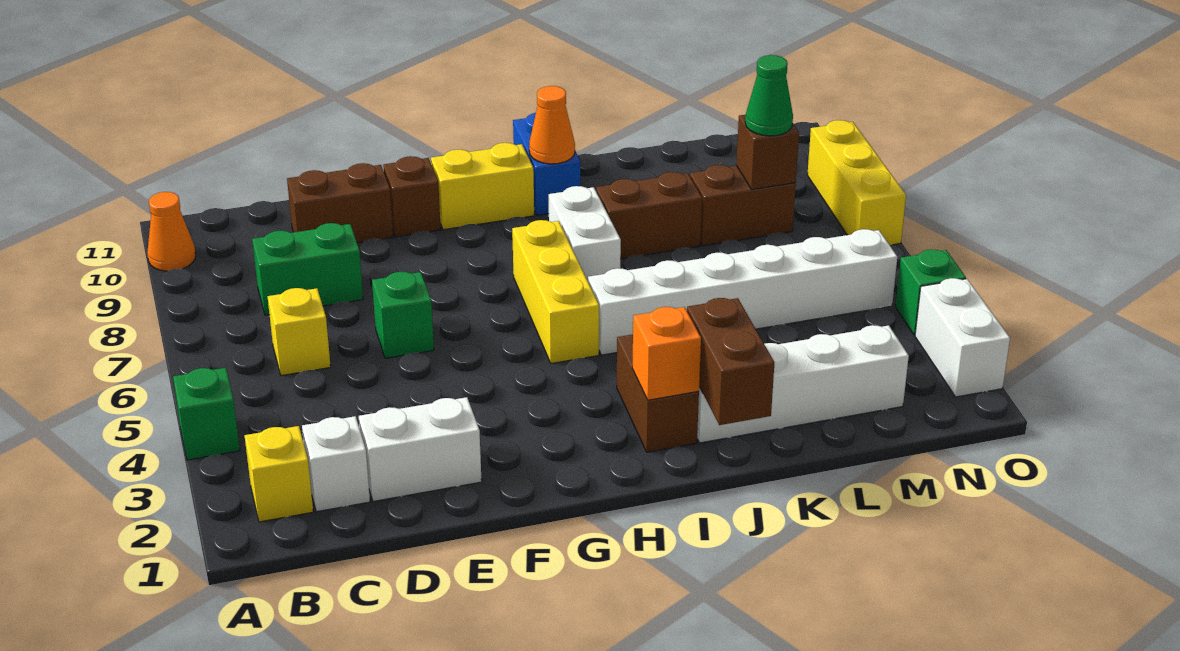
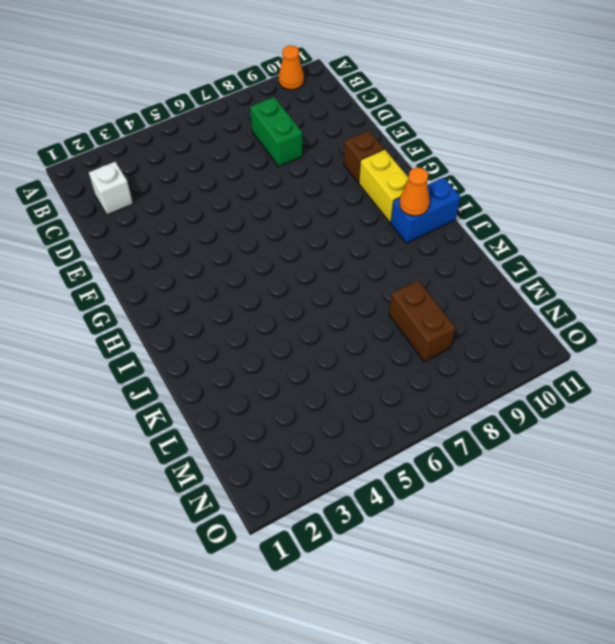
none -> green brick A4 level 1
none -> yellow brick B2 level 1
none -> yellow brick C6 level 1

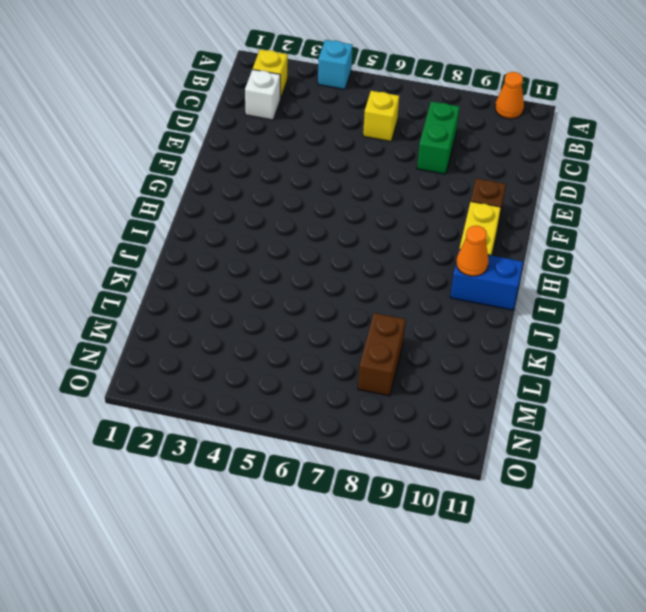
cyan brick A4 level 1 -> green brick A4 level 1
none -> white brick D2:E2 level 1
none -> brown brick D10:E10 level 1
none -> green brick E6 level 1

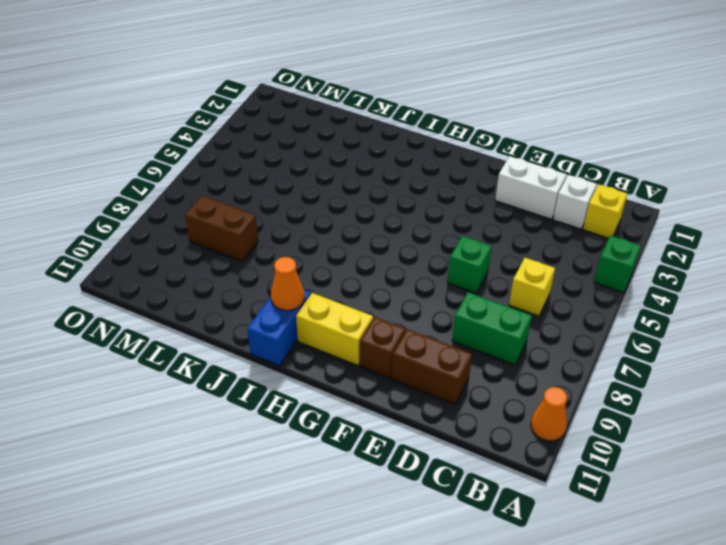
none -> yellow brick H5:H7 level 1
none -> brown brick I2:I3 level 1
none -> white brick I5:N5 level 1

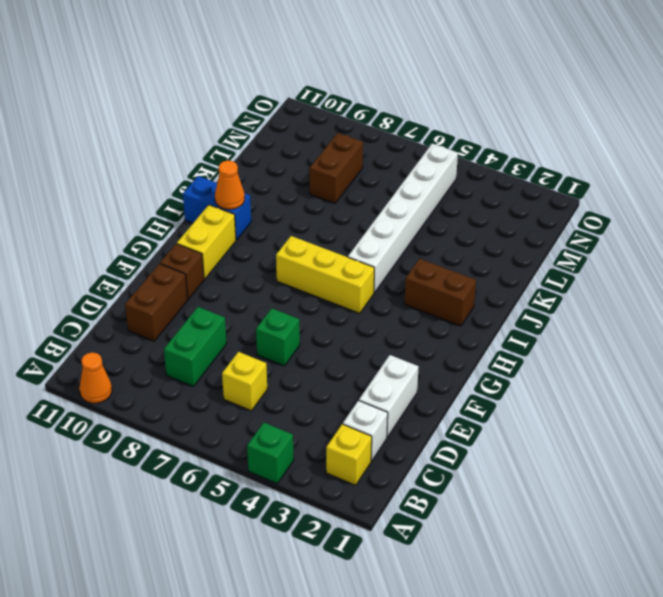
none -> white brick I7:I8 level 1
none -> white brick J2:M2 level 1
none -> brown brick J8:K8 level 1

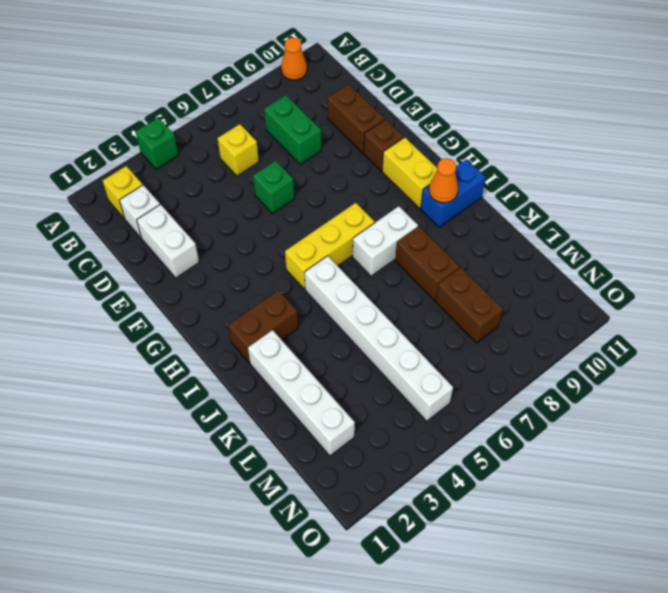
none -> white brick O2:O3 level 1
none -> green brick O4 level 1
none -> yellow brick O7:O9 level 1

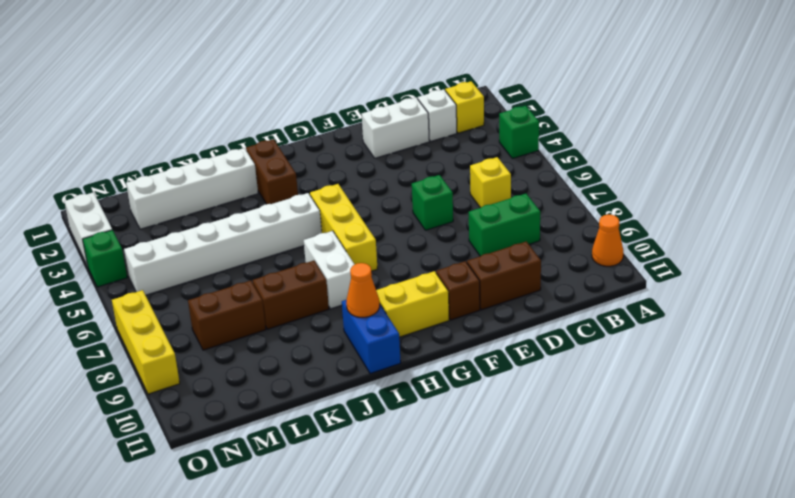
none -> orange brick I2 level 2
none -> brown brick J1:J2 level 2
none -> brown brick M8 level 2

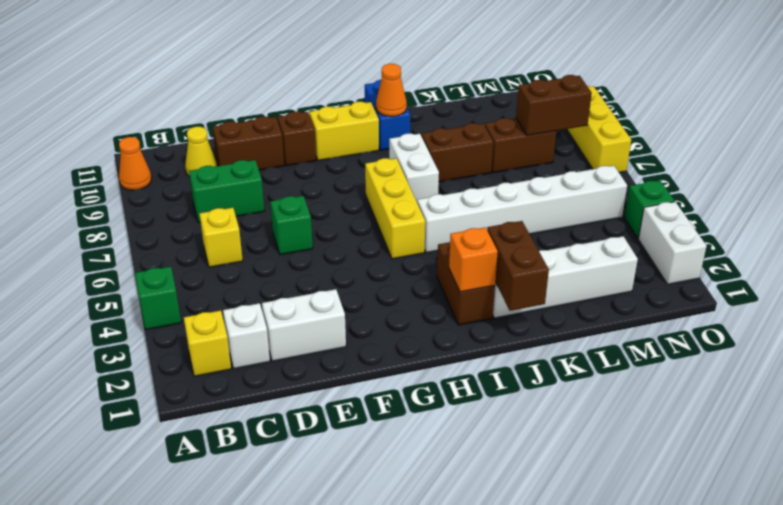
yellow cone C10 level 1 -> none
brown brick M8:N8 level 2 -> brown brick M8 level 2
none -> green cone M8 level 3

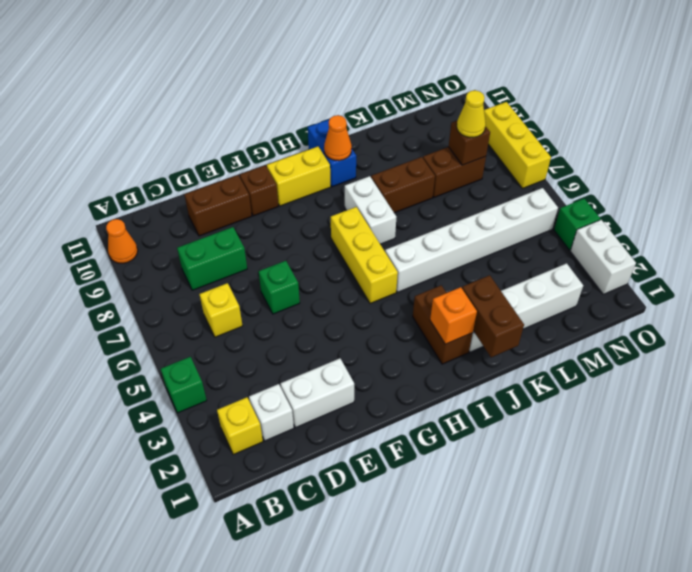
yellow cone M8 level 3 -> green cone M8 level 3

